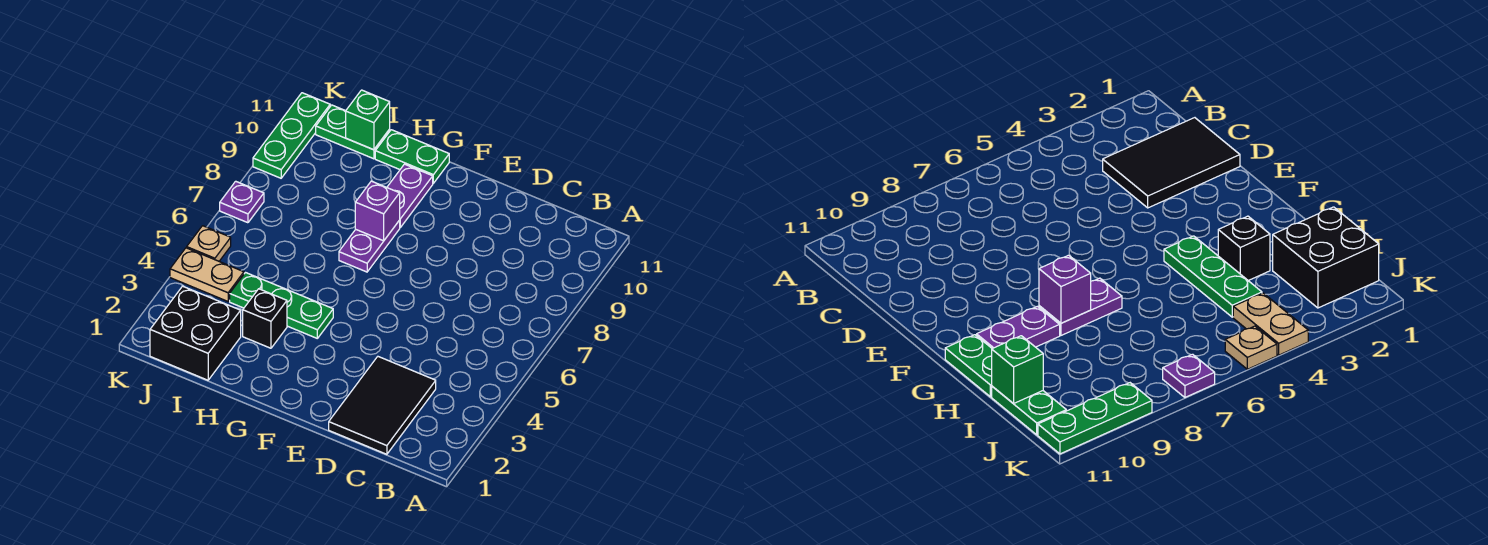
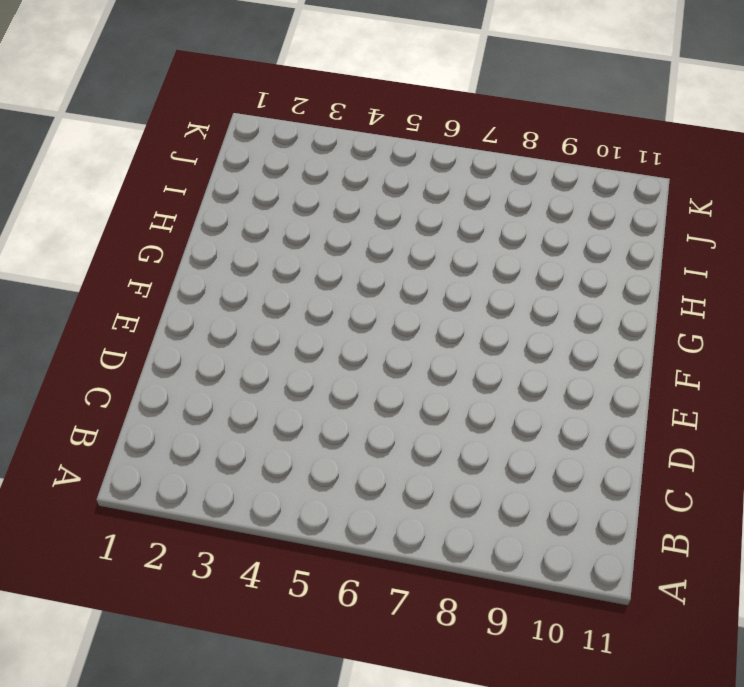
none -> black tile C1:D3 level 1
none -> green plate G4:I4 level 1
none -> purple plate G7:G8 level 1

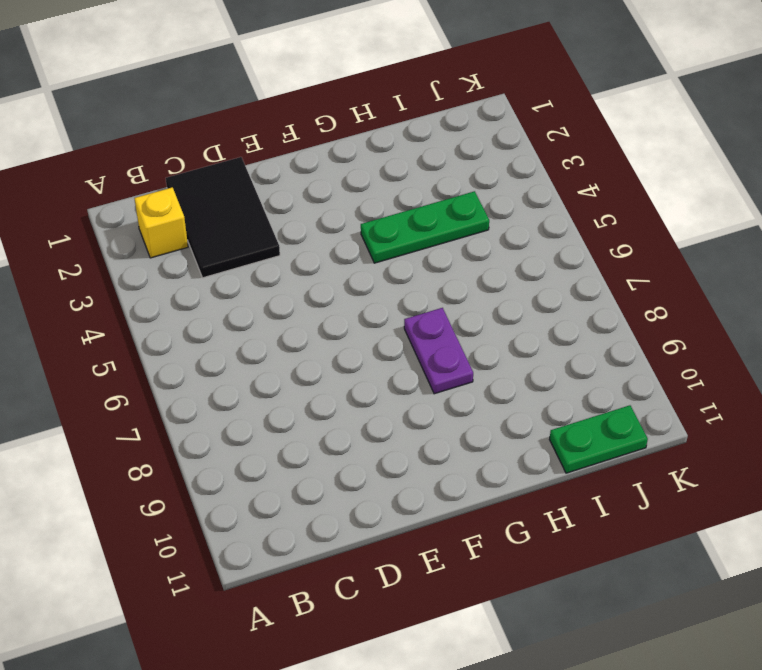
yellow brick B2 level 1 -> none
none -> purple plate G9:G10 level 1
none -> green plate G11:H11 level 1
none -> black brick H3 level 1

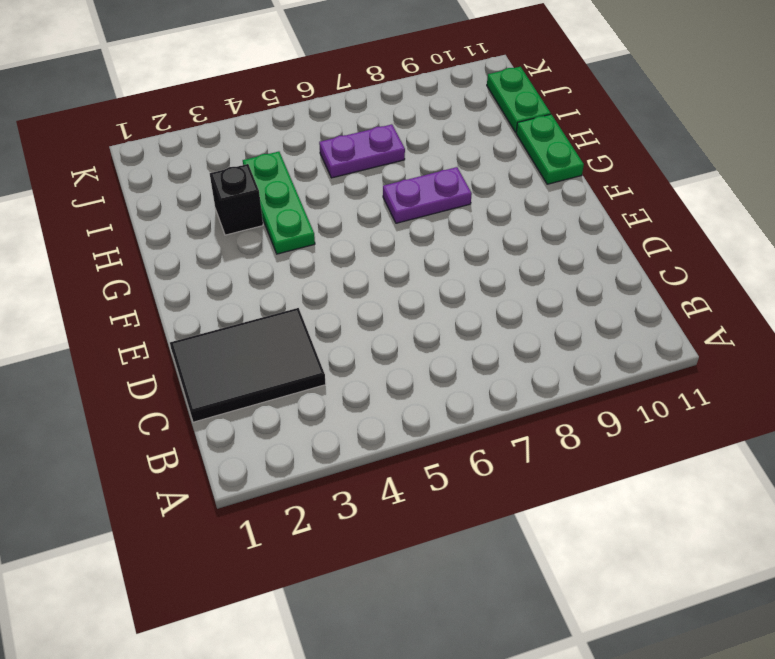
purple plate I6:I7 level 1 -> purple plate G9:G10 level 1
none -> black brick I1:J2 level 1
none -> tan plate J4:K4 level 1
none -> tan plate K5 level 1

